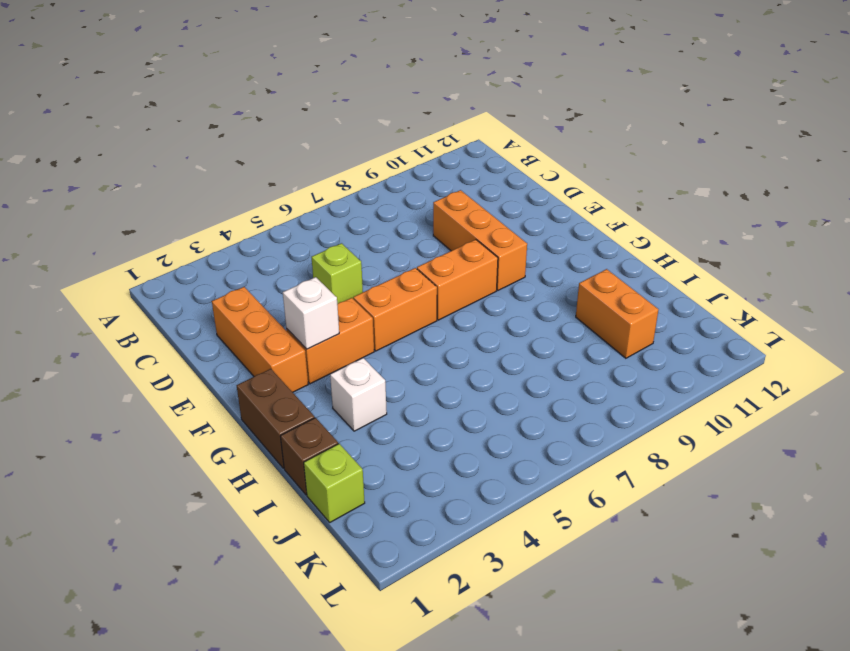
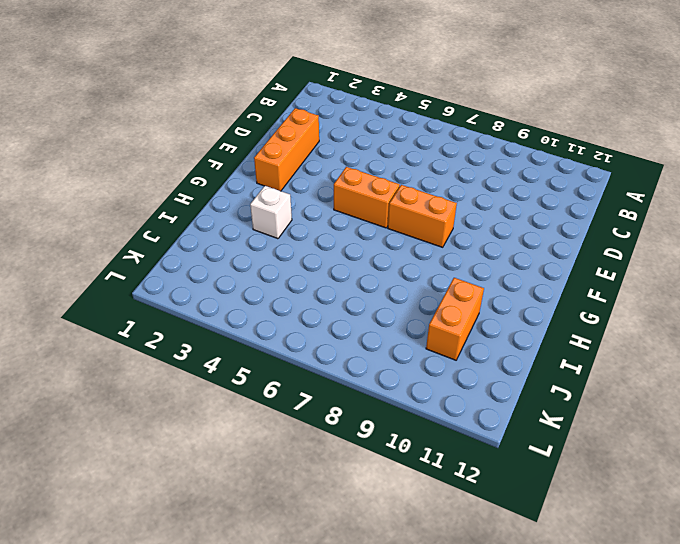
none -> lime brick D5 level 1
none -> orange brick D9:F9 level 1
none -> orange brick F3:F4 level 1

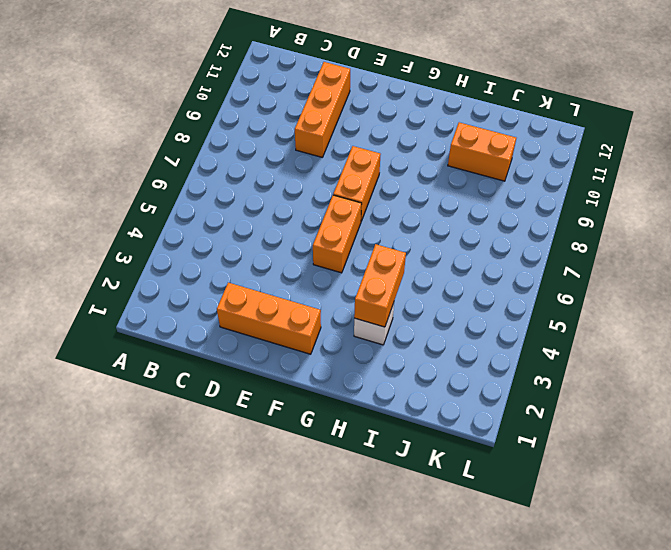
orange brick D9:D11 level 1 -> orange brick D9:F9 level 1
orange brick H3:H4 level 2 -> orange brick F3:F4 level 1
none -> lime brick D5 level 1
none -> brown brick G1:H1 level 1
none -> brown brick I1 level 1

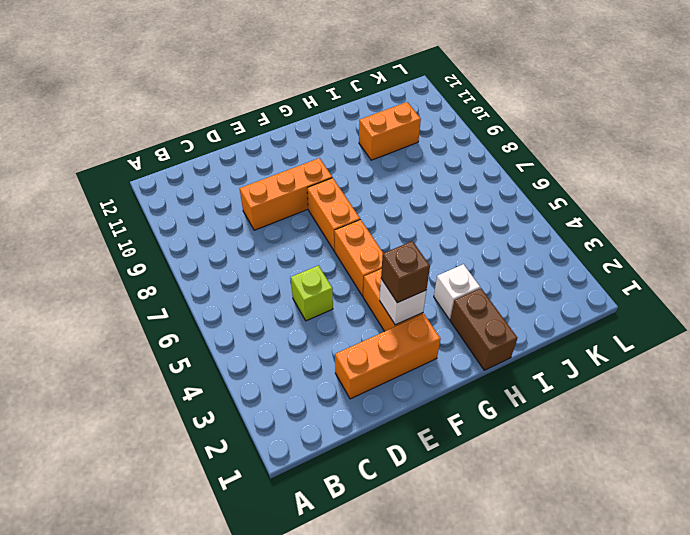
brown brick F3 level 3 -> brown brick I1 level 1
brown brick H1:H2 level 1 -> brown brick G1:H1 level 1
none -> lime brick J1 level 1

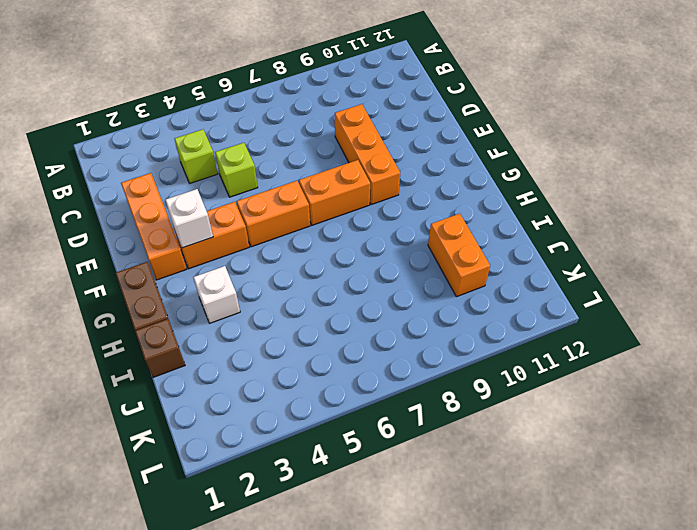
lime brick C4 level 1 -> lime brick J1 level 1

